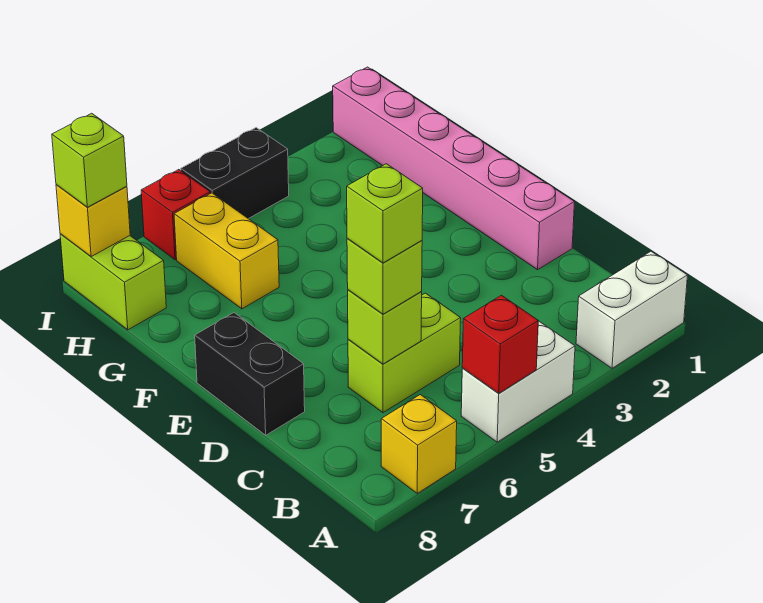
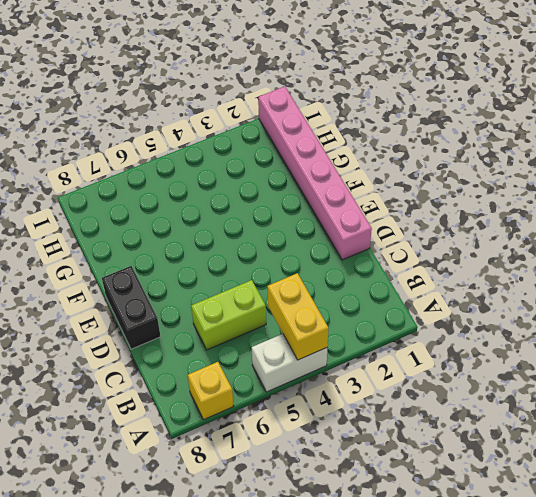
yellow brick A4:B4 level 2 -> yellow brick G6:H6 level 1
none -> white brick A1:A2 level 1
none -> lime brick H8:I8 level 1
none -> black brick I4:I5 level 1

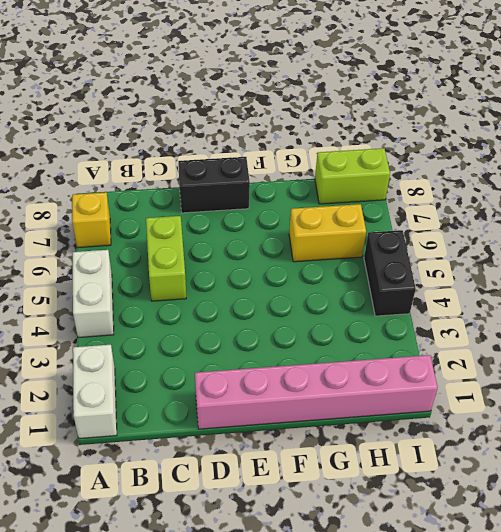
none -> red brick I6 level 1
none -> red brick A5 level 2
none -> lime brick C6 level 2

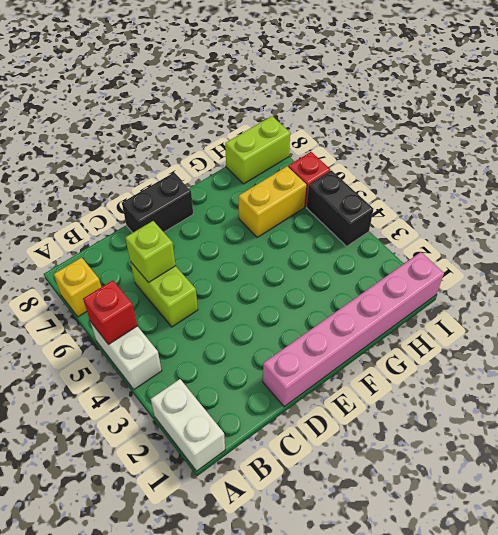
none -> yellow brick I8 level 2
none -> lime brick C6 level 3
none -> lime brick I8 level 3

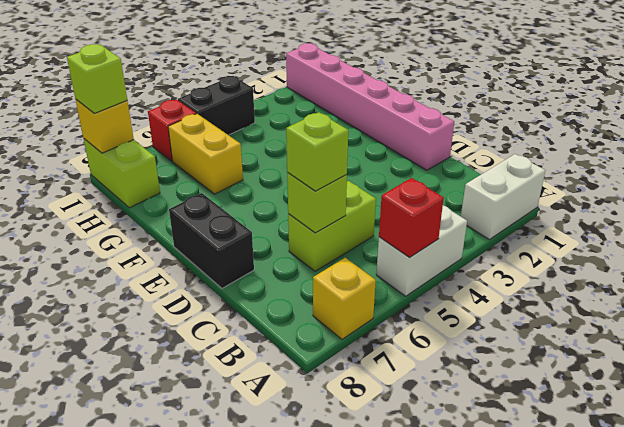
none -> lime brick C6 level 4

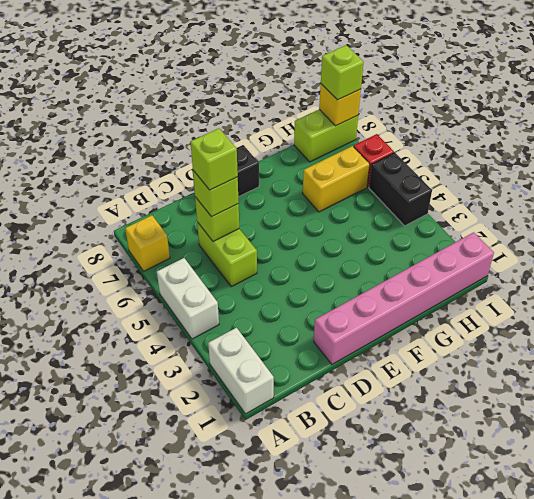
none -> red brick A5 level 2

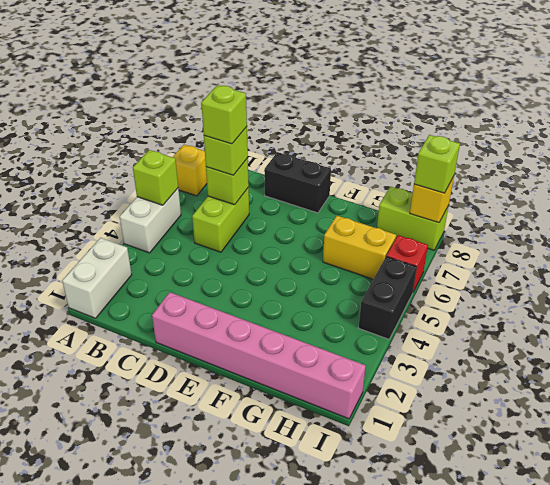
lime brick A5 level 2 -> red brick A5 level 2

